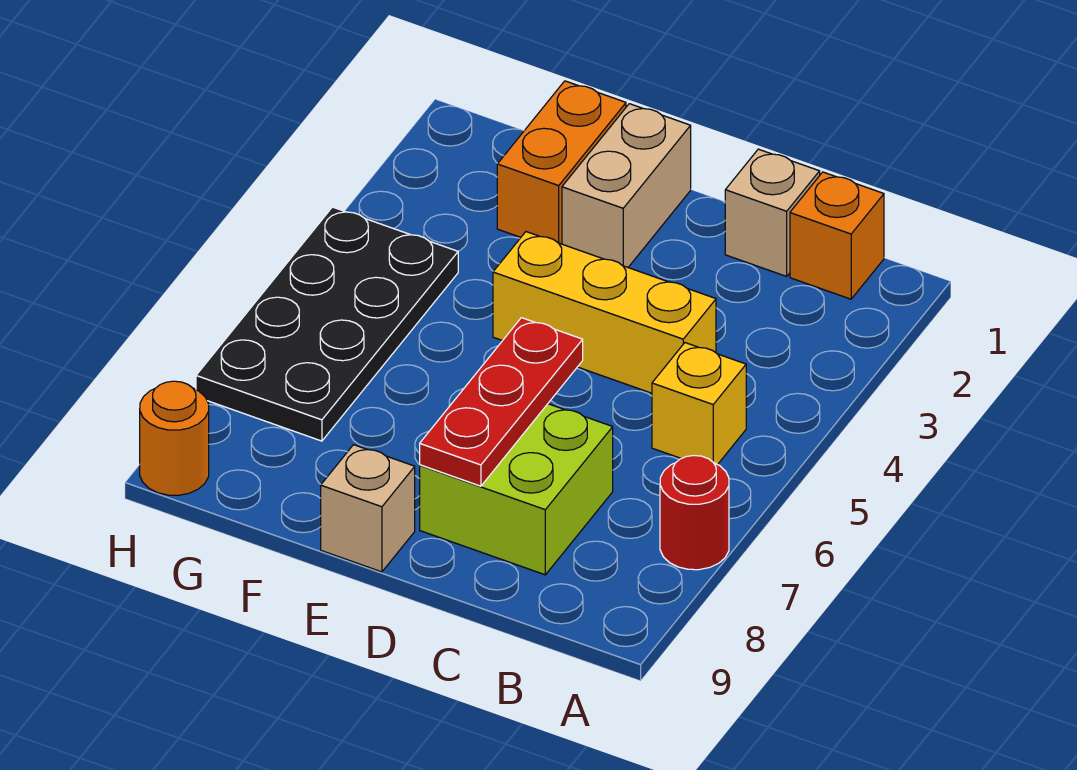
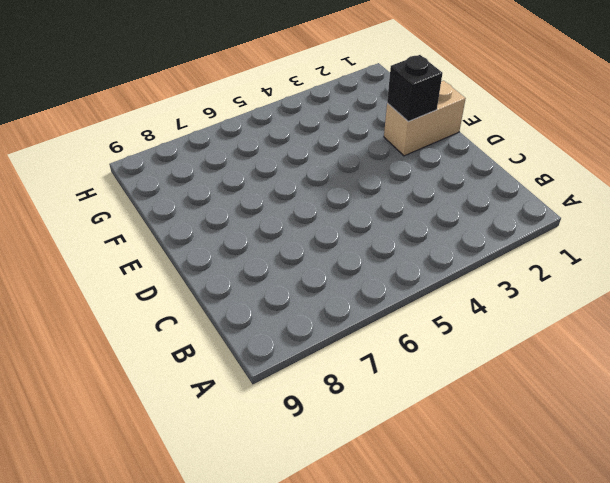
black brick E2 level 2 -> none
none -> red round brick A7 level 1
none -> orange brick B1 level 1
none -> yellow brick B5 level 1

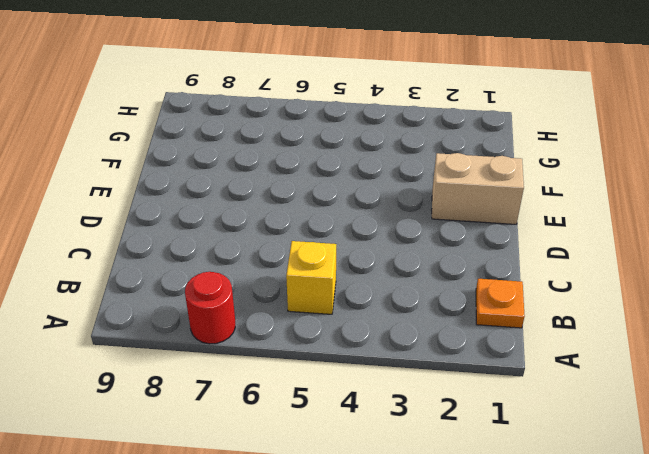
orange plate B1 level 1 -> orange brick B1 level 1
none -> tan brick C1 level 1
none -> yellow brick C4:E4 level 1
none -> lime brick C7:D8 level 1

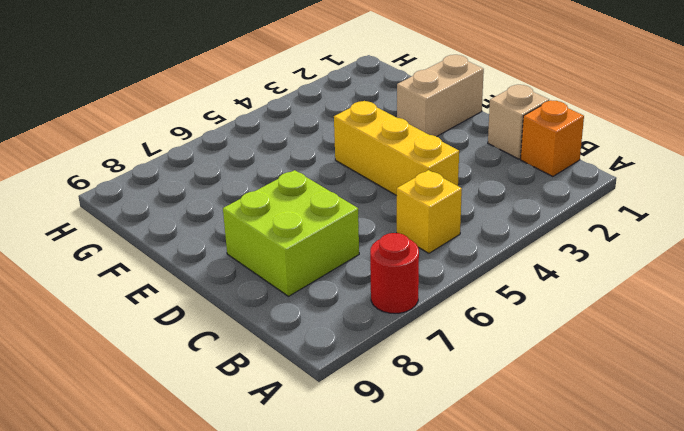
none -> tan brick E9 level 1
none -> orange brick F1:F2 level 1
none -> black plate G4:H7 level 1

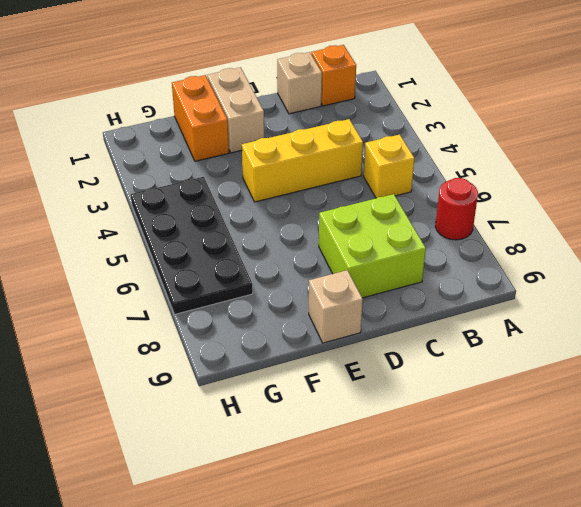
none -> orange round brick H9 level 1
none -> red plate D6:D8 level 2

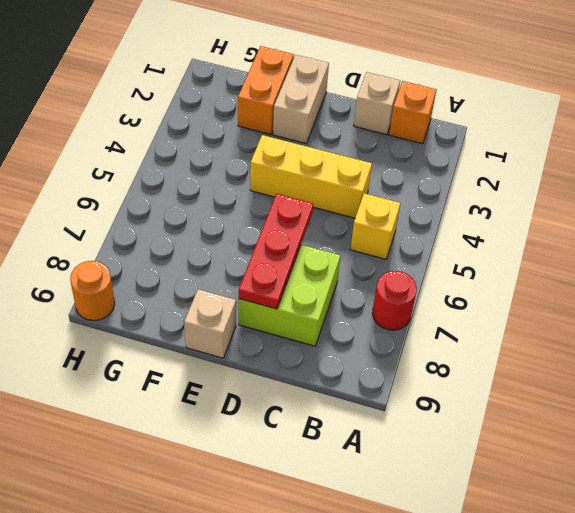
none -> black plate G4:H7 level 1

